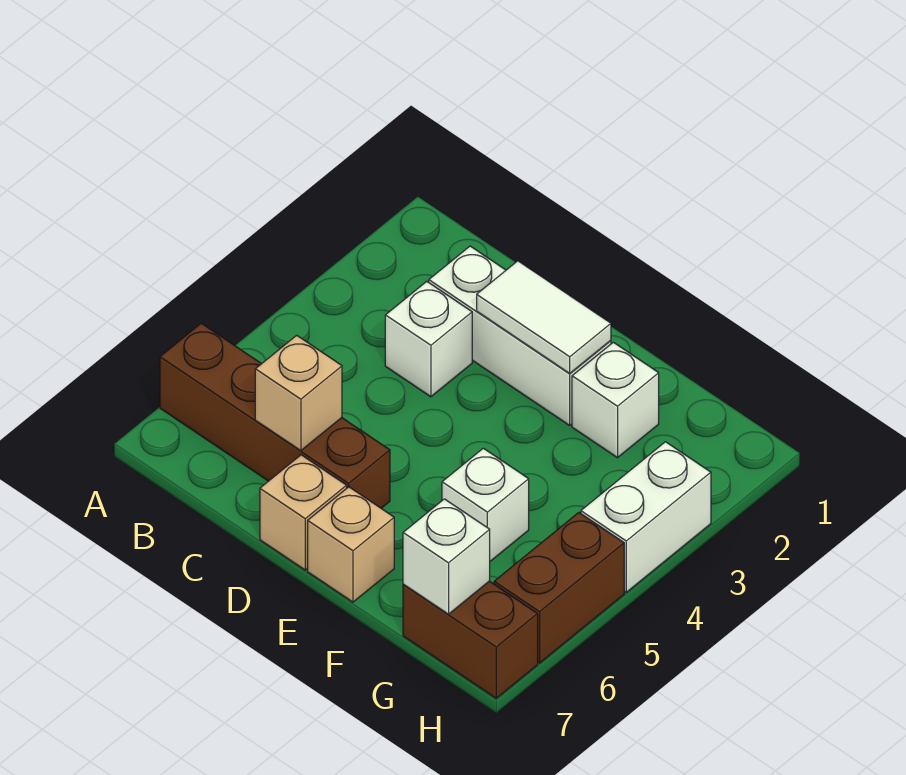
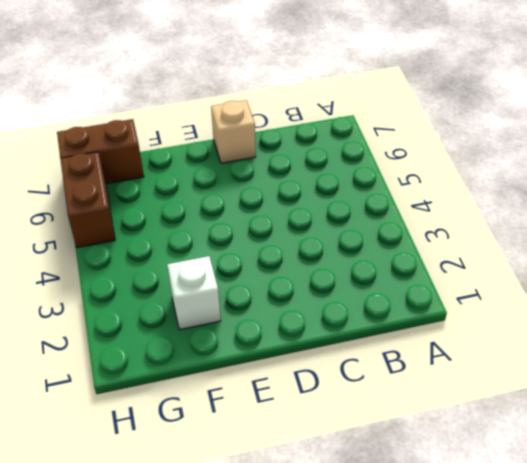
none -> brown brick A6:D6 level 1
none -> white brick C2:E2 level 1
none -> white brick C3 level 1

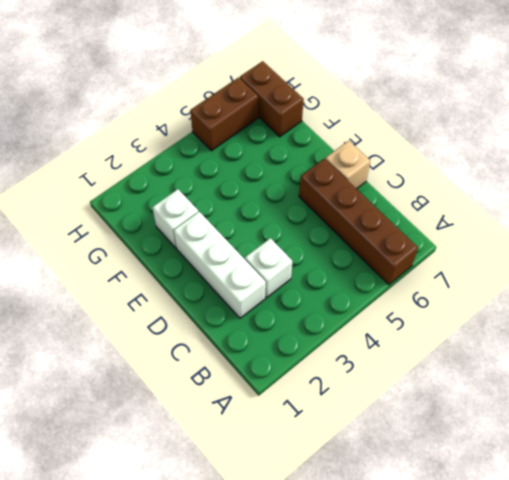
none -> tan brick E7 level 1
none -> white brick F5 level 1
none -> white brick H3:H4 level 1

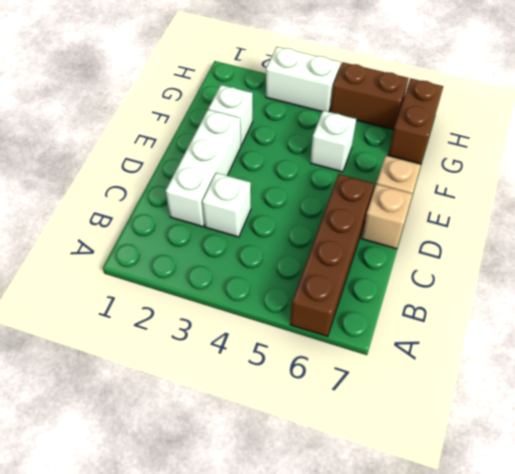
none -> tan brick C6 level 2
none -> white tile D2:E2 level 2
none -> white brick G7 level 2

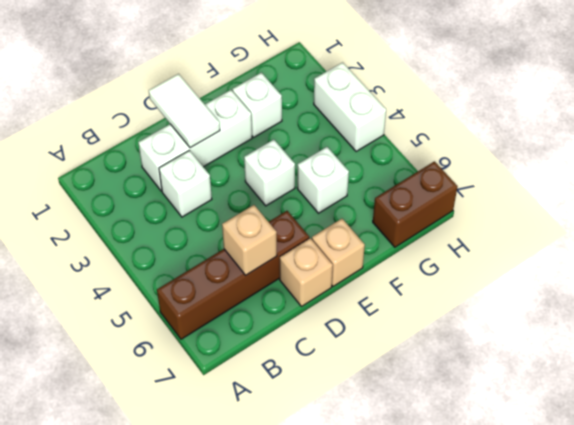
white tile D1:D2 level 2 -> white tile D2:E2 level 2
white brick E4 level 1 -> white brick G7 level 2
none -> brown brick H5:H6 level 1

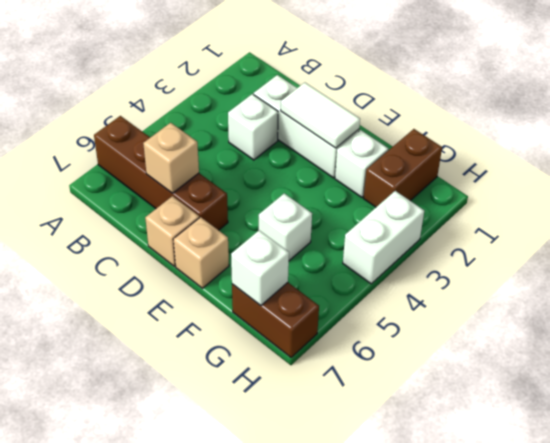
brown brick G1:G2 level 1 -> brown brick H5:H6 level 1

